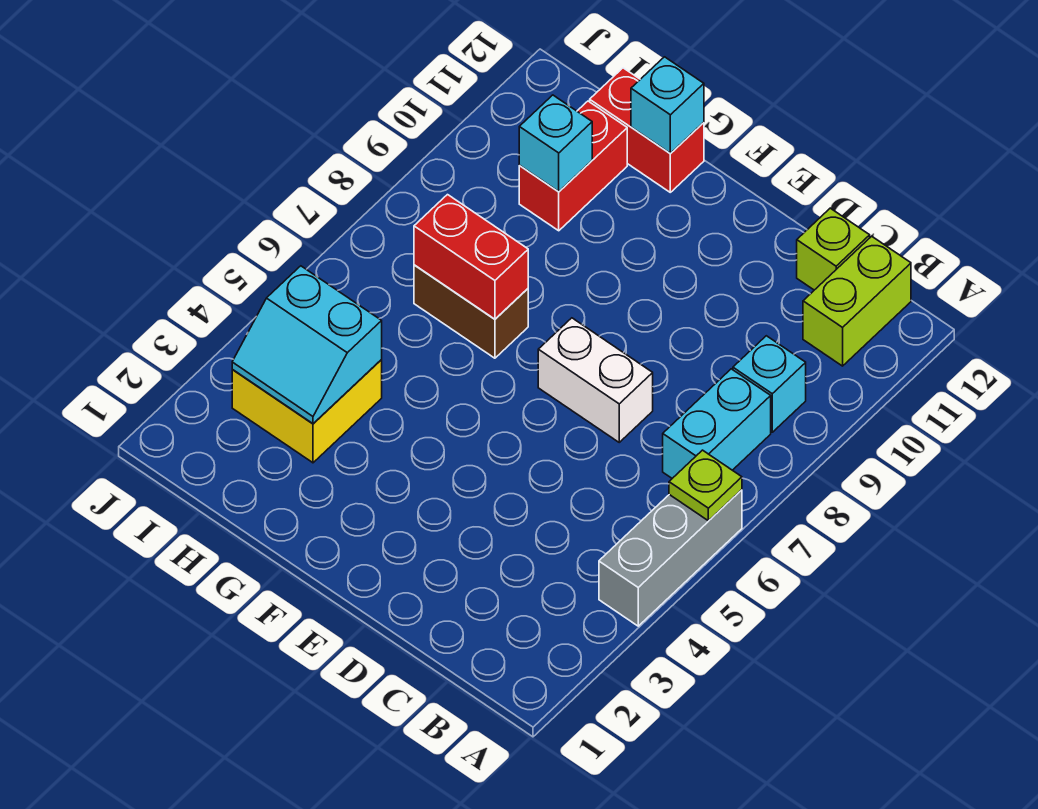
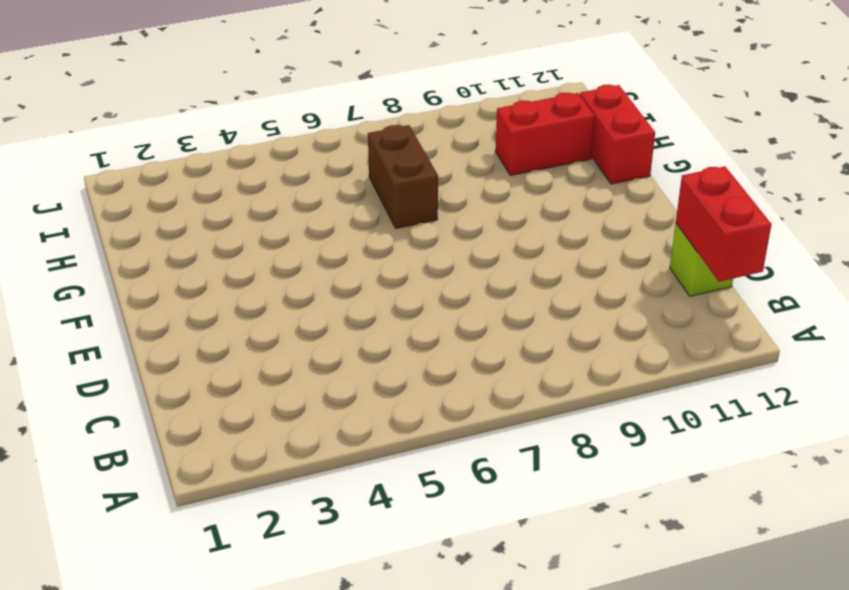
red brick B12:C12 level 2 -> red brick G7:H7 level 2
none -> grey brick A4:A6 level 1
none -> cyan brick B7:B8 level 1
none -> cyan brick B9 level 1

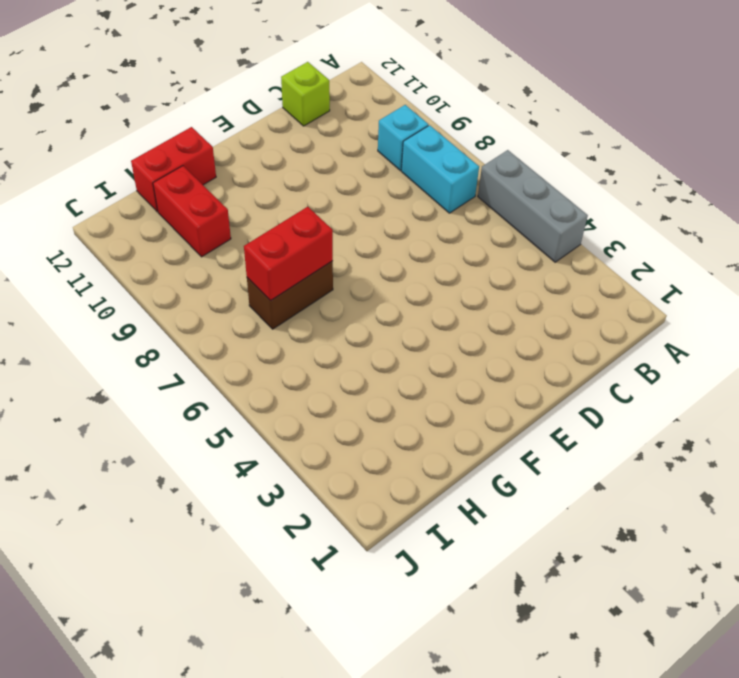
none -> lime brick B11:B12 level 1
none -> white brick D7:E7 level 1
none -> yellow brick H3:I4 level 1

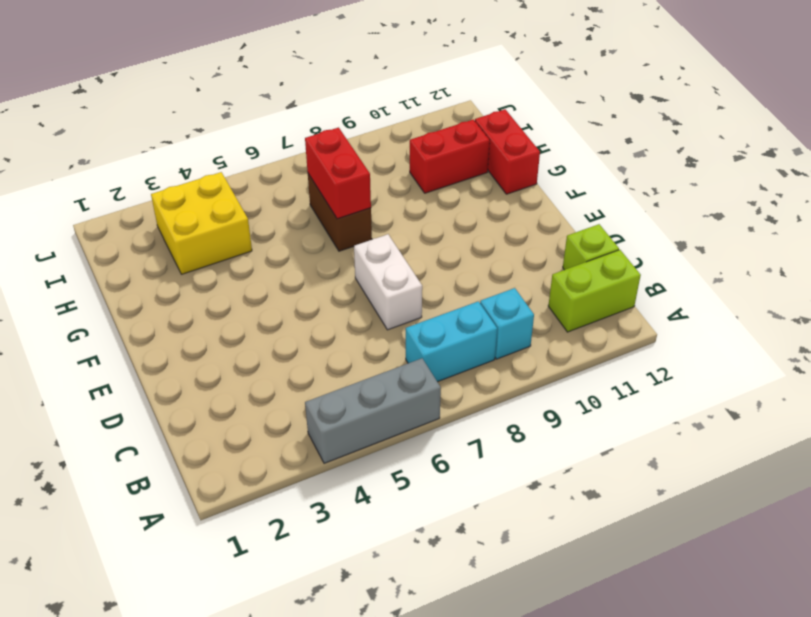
none -> lime plate A6 level 2
none -> cyan brick G12 level 2
none -> cyan slope H3:I4 level 2 top 4

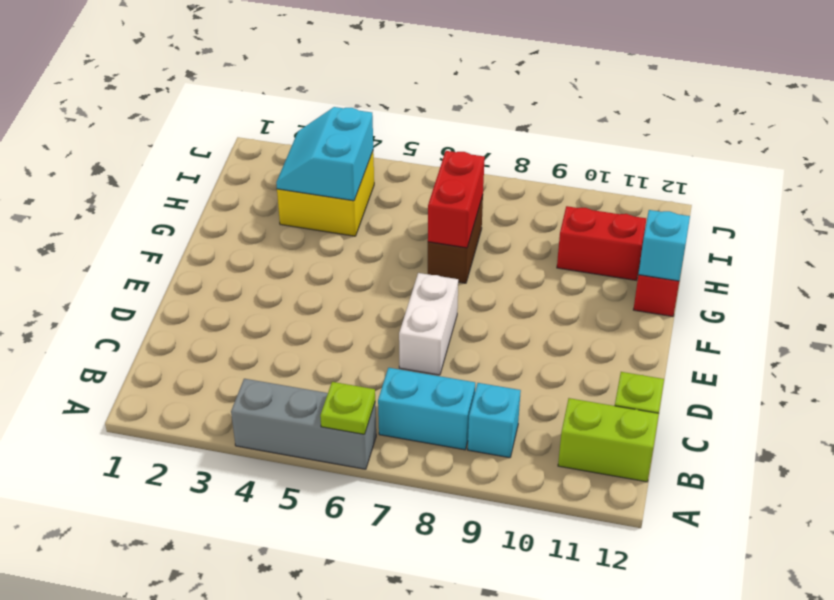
none -> cyan brick H10 level 2

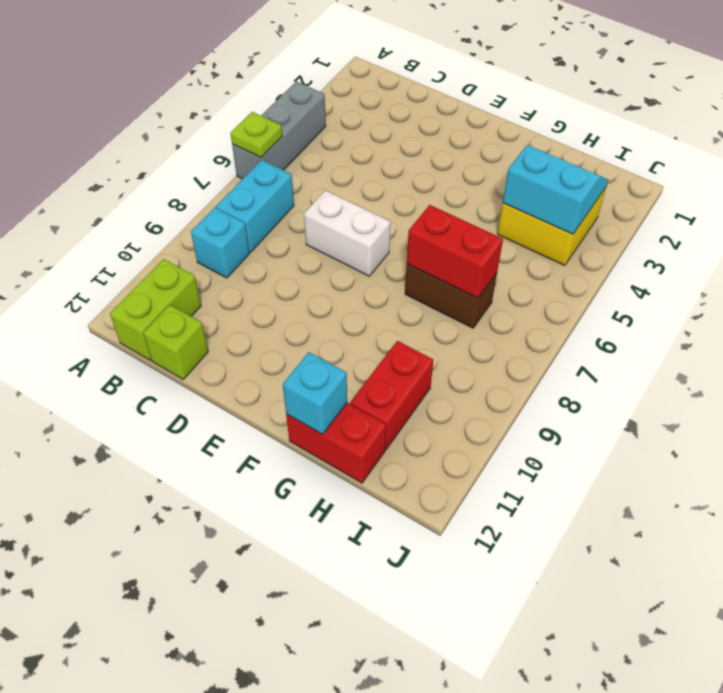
none -> cyan brick H10 level 2

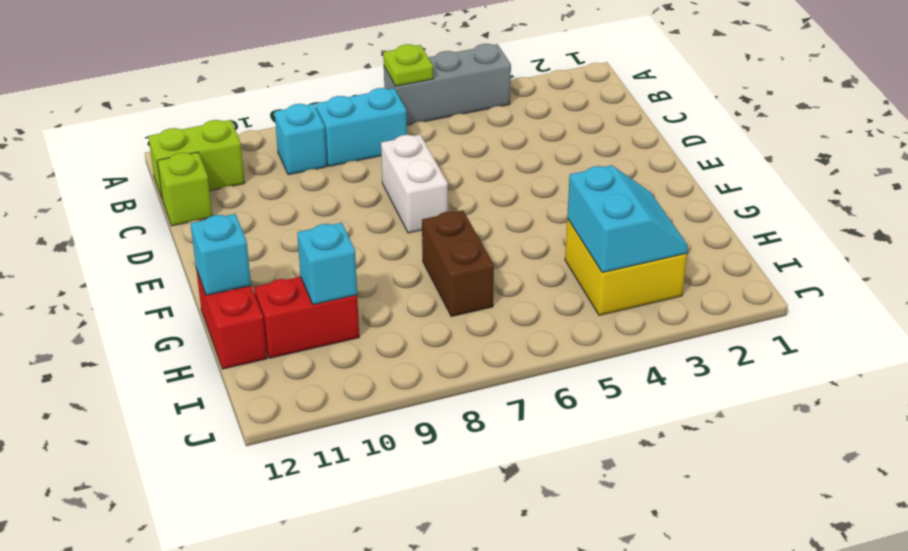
none -> red brick G7:H7 level 2

